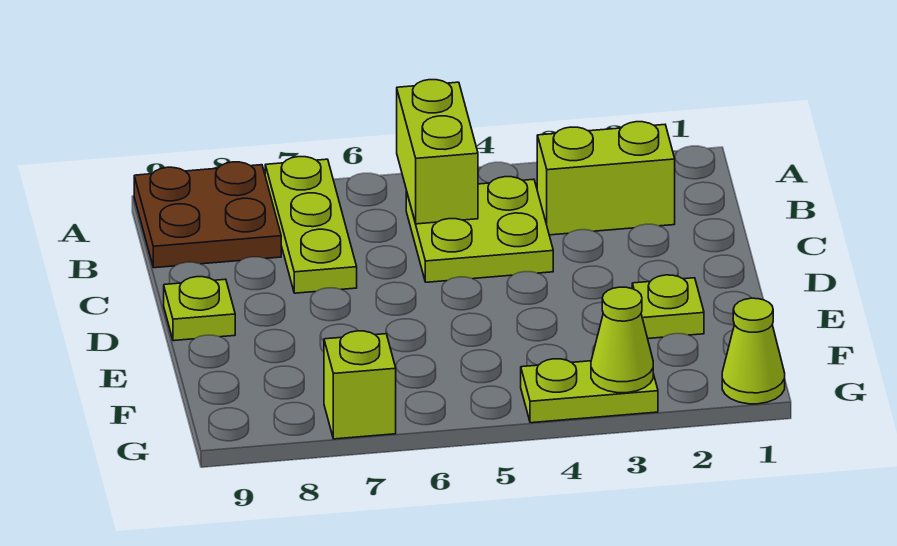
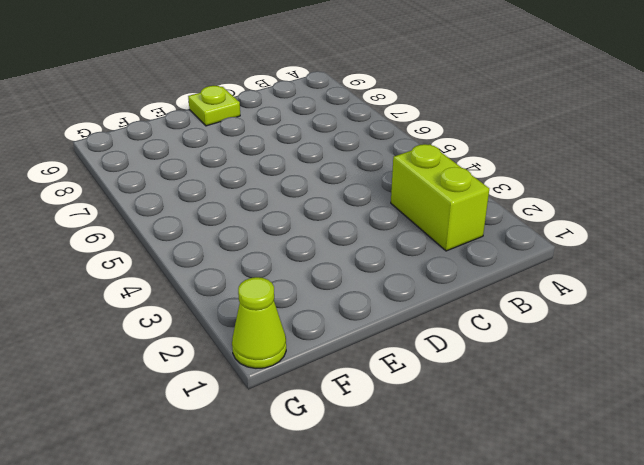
none -> lime plate A7:C7 level 1
none -> brown plate A8:B9 level 1

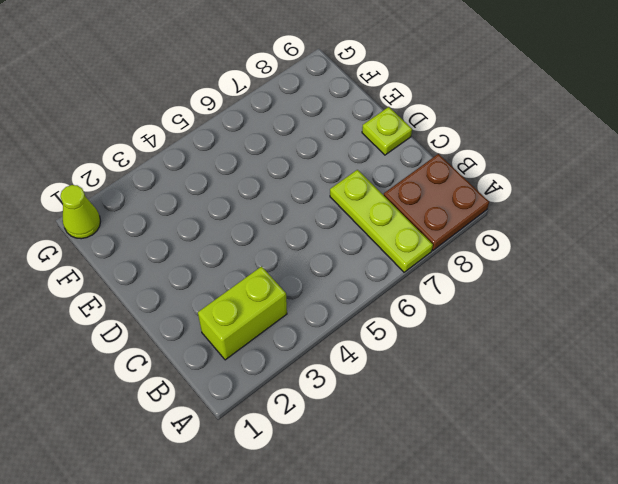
none -> lime plate B4:C5 level 1
none -> lime plate E2 level 1

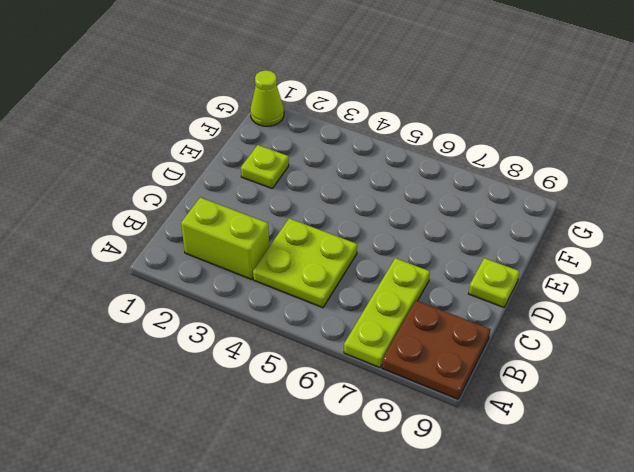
none -> lime plate G3:G4 level 1
none -> lime brick G7 level 1

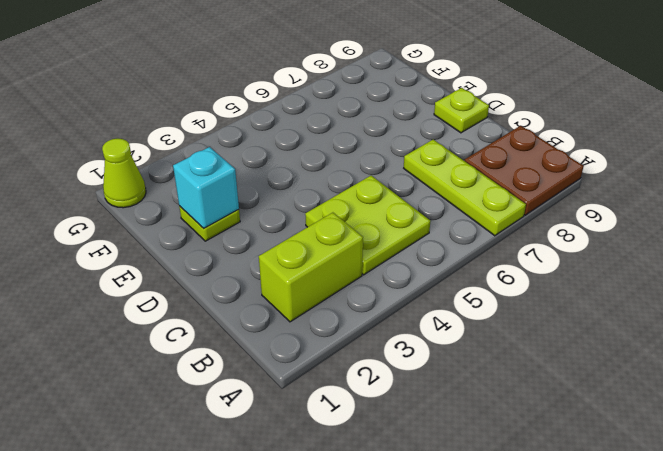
cyan brick E2 level 2 -> none
none -> lime plate G3:G4 level 1
none -> lime brick G7 level 1

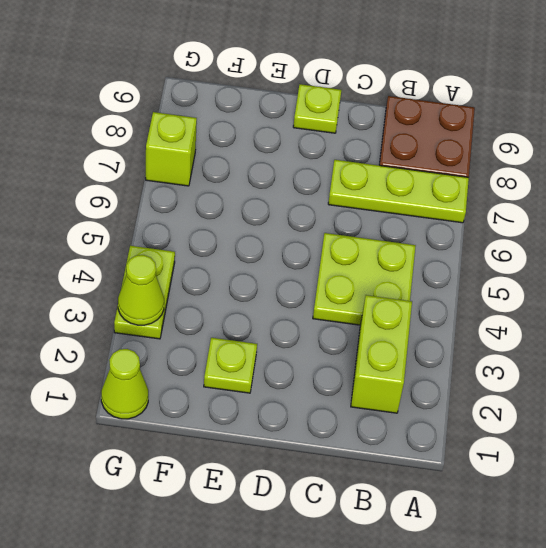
none -> lime brick A5:B5 level 2

